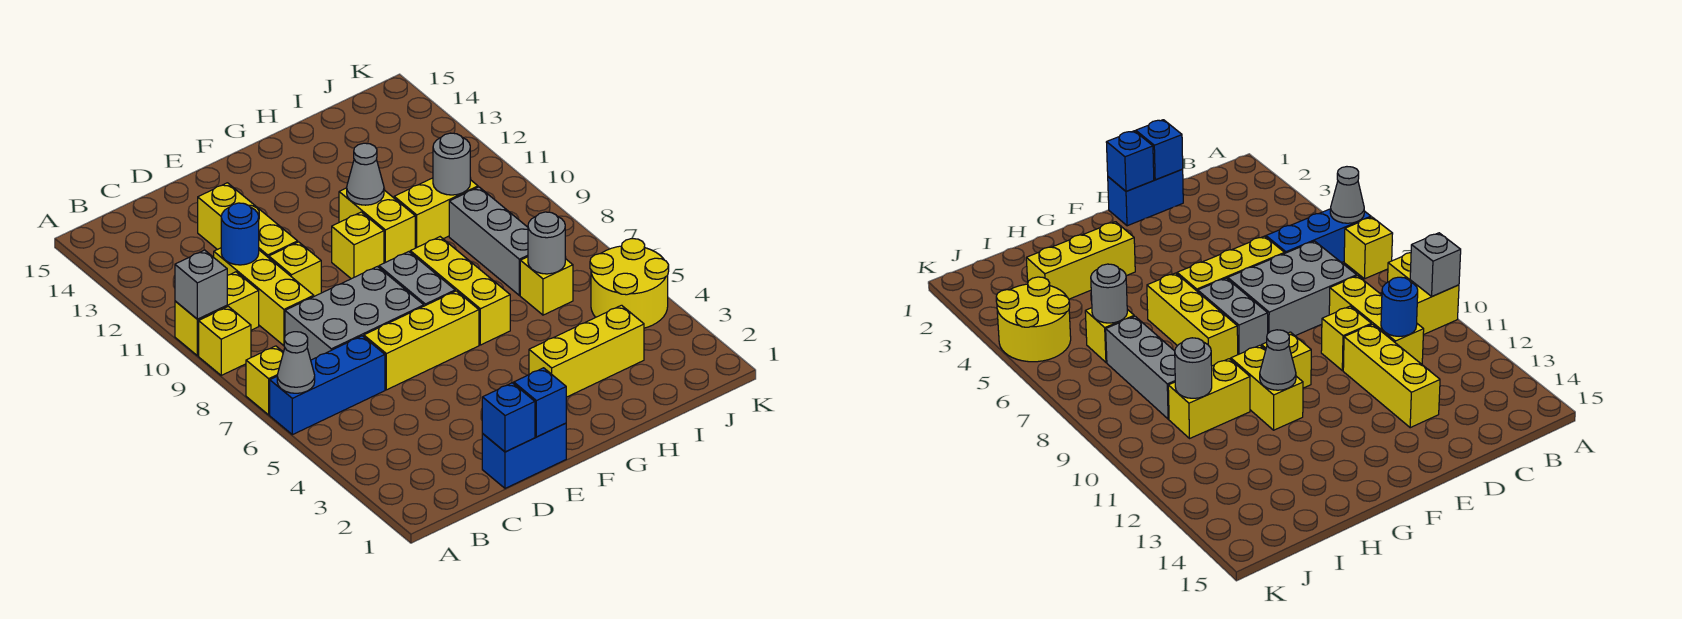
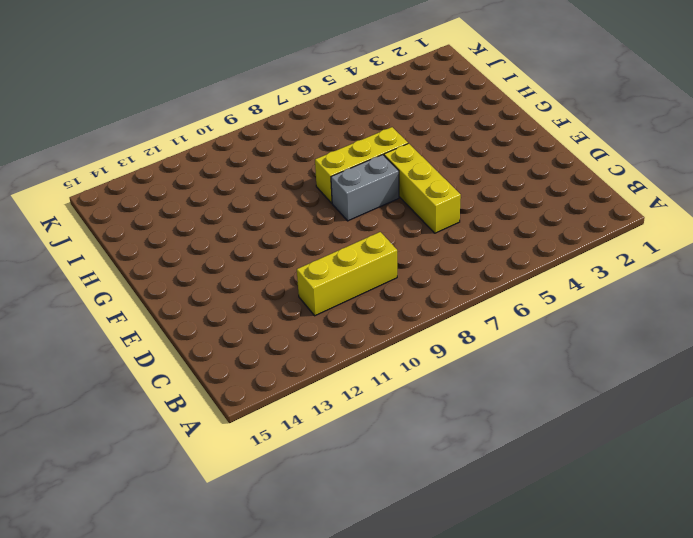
none -> blue brick A6:C6 level 1
none -> yellow brick A7 level 1
none -> yellow brick A9 level 1

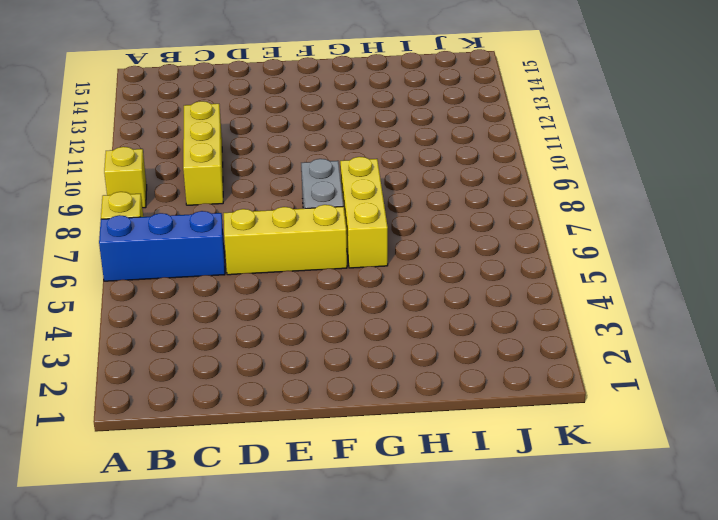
none -> yellow brick A10:B10 level 1
none -> grey brick C7:E8 level 1
none -> blue brick D1:E1 level 1

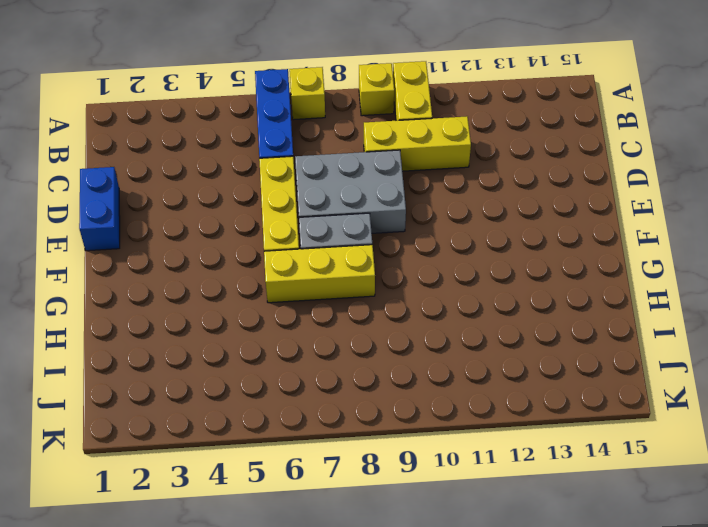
grey brick D7:E9 level 1 -> grey brick C7:E8 level 1
none -> yellow brick D10 level 1
none -> yellow brick D11:D13 level 1
none -> yellow brick F10 level 1

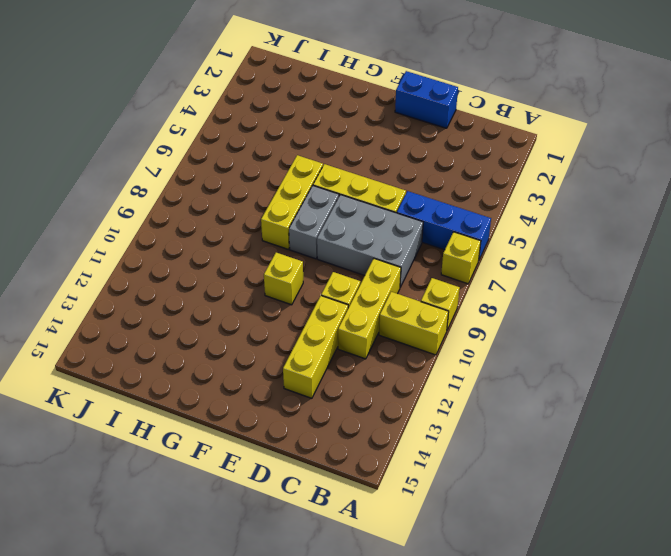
none -> yellow brick G3:I3 level 1
none -> yellow brick G10:G11 level 1
none -> yellow brick H10:I10 level 1

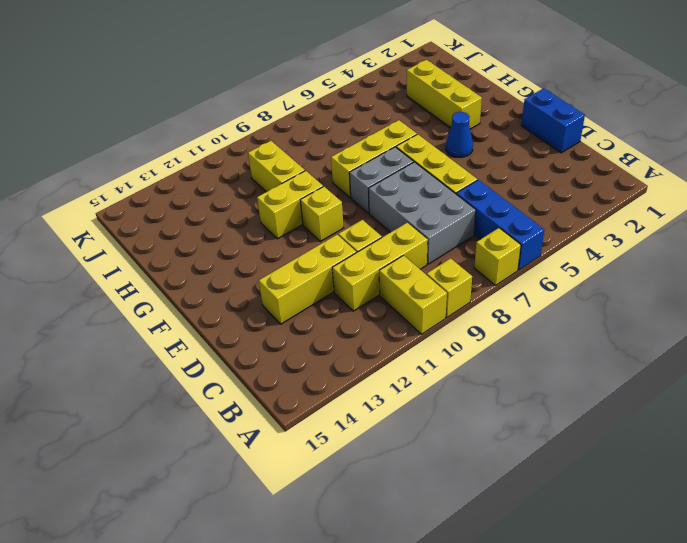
blue cone F4 level 1 -> none
none -> yellow brick I6 level 1
none -> grey brick I7:I9 level 1
none -> yellow round brick J4:K5 level 1

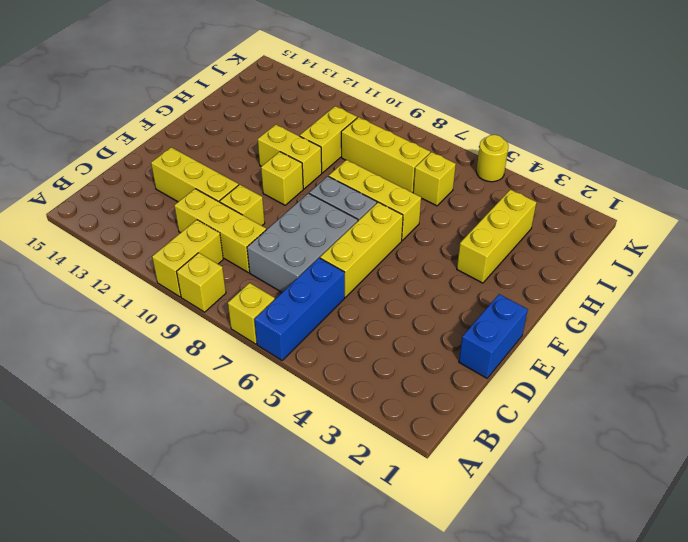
yellow brick I7:I9 level 1 -> grey brick I7:I9 level 1
yellow round brick K5 level 1 -> yellow round brick J4:K5 level 1
none -> grey cone A6 level 2
none -> grey brick A10 level 2
none -> blue round brick C11 level 2

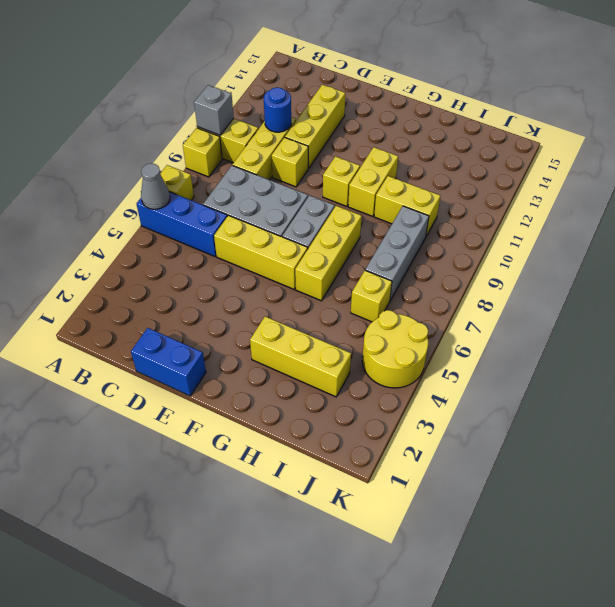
none -> blue brick D1 level 2
none -> blue brick E1 level 2
none -> grey cone G11 level 2

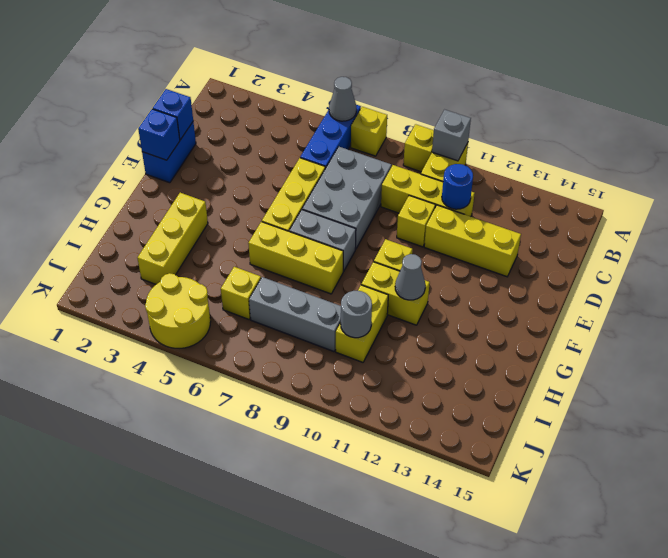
none -> grey round brick I6 level 2

